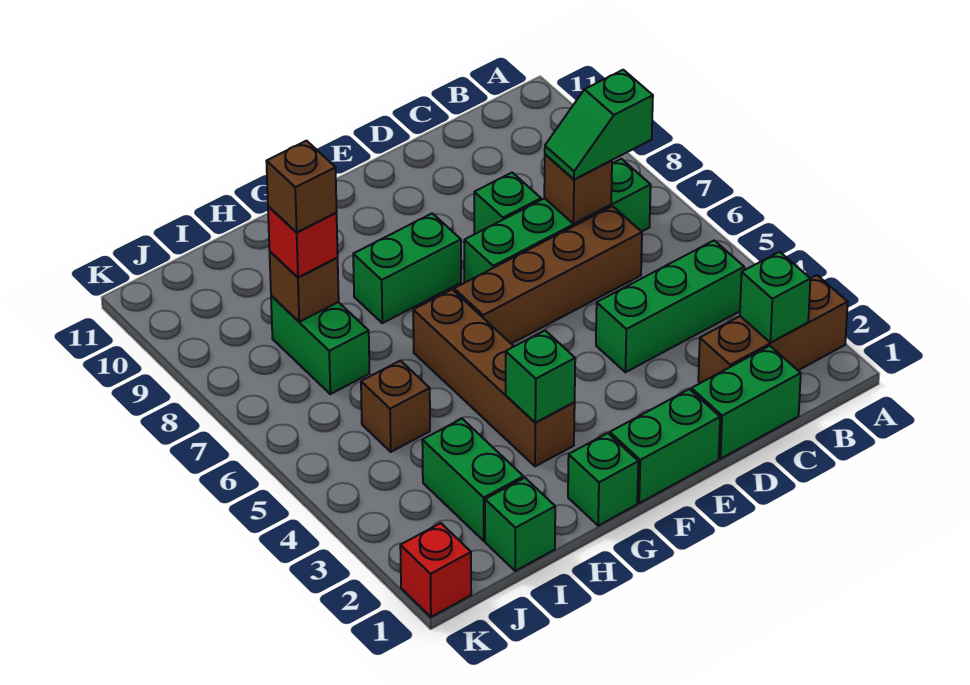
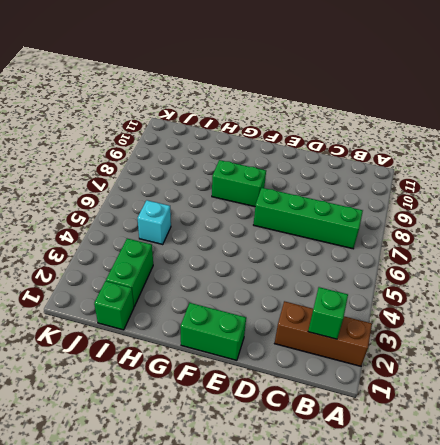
cyan brick I5 level 1 -> brown brick I5 level 1
none -> green brick B4:D4 level 1
none -> green brick C1:D1 level 1
none -> brown brick C6:F6 level 1

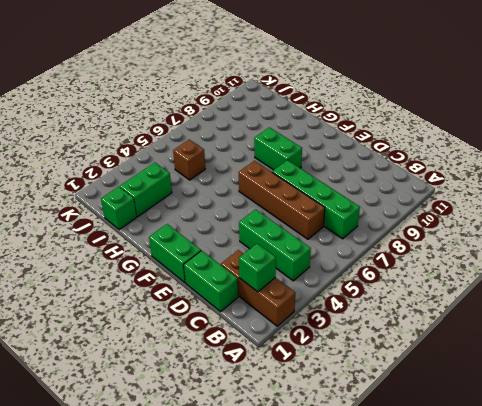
none -> green brick D8 level 1
none -> green brick G1 level 1
none -> brown brick G3:G6 level 1

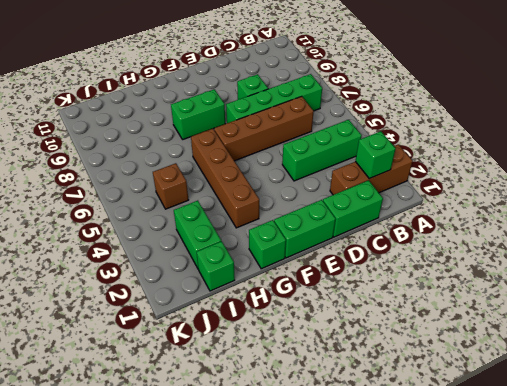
none -> green brick I7:I8 level 1
none -> red brick K1 level 1
none -> brown brick C7 level 2

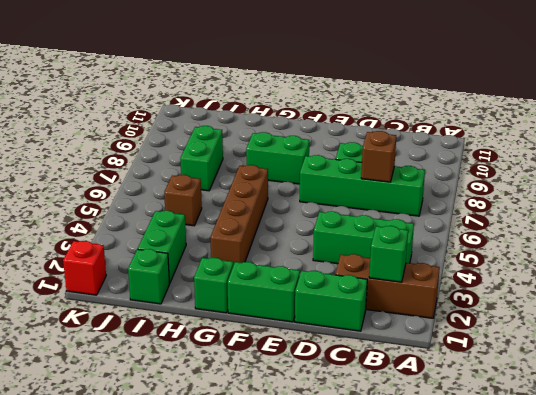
none -> brown brick C6:F6 level 1
none -> green brick G3 level 2
none -> brown brick I8 level 2

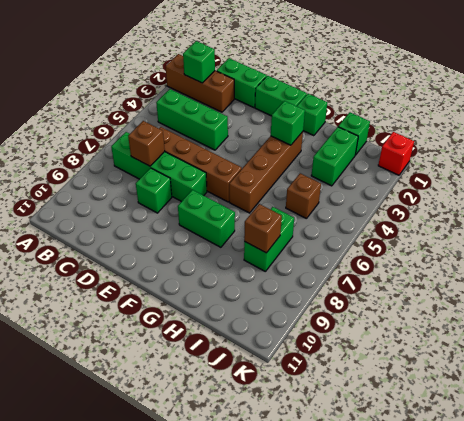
none -> green slope B7:C7 level 3 top B
none -> red brick I8 level 3
none -> brown brick I8 level 4

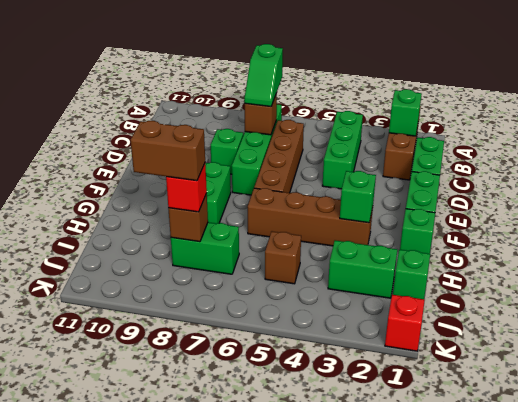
brown brick I8:I9 level 4 -> brown brick I8 level 4

